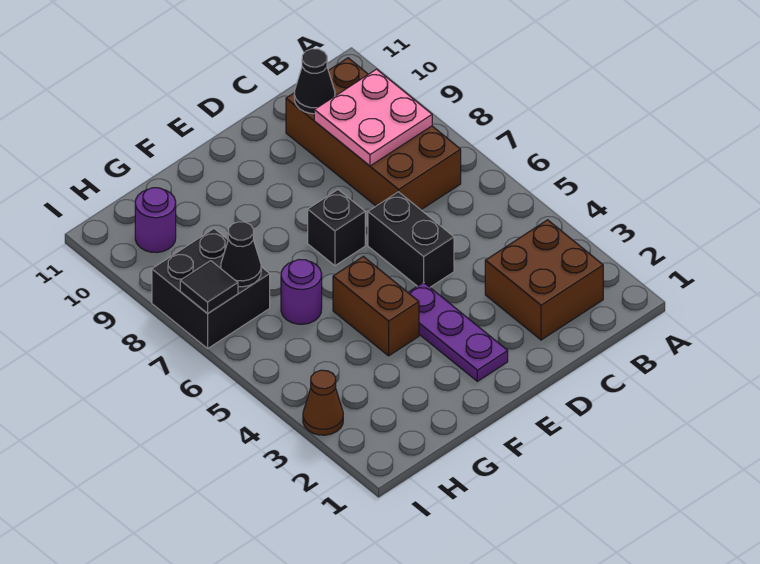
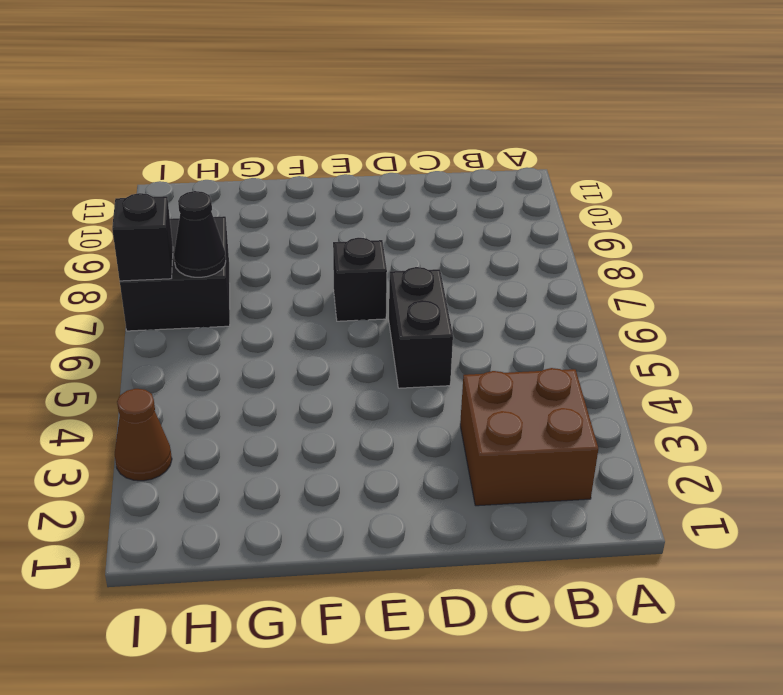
black brick I7 level 2 -> black tile I7 level 2
none -> brown brick B7:C10 level 1
none -> purple plate E2:E4 level 1
none -> brown brick F4:F5 level 1

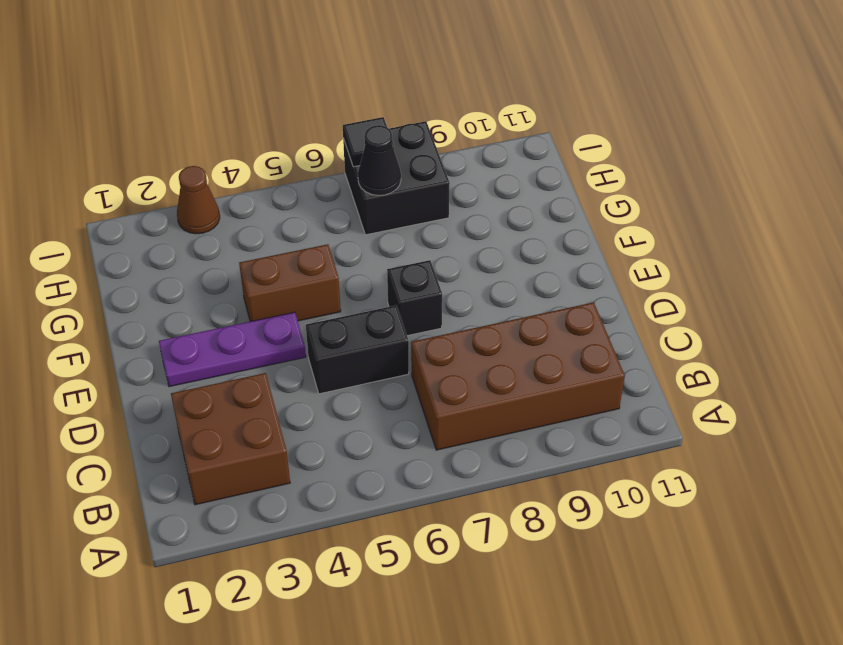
none -> purple round brick G6 level 1
none -> purple round brick H10 level 1
none -> pink plate B8:C9 level 2

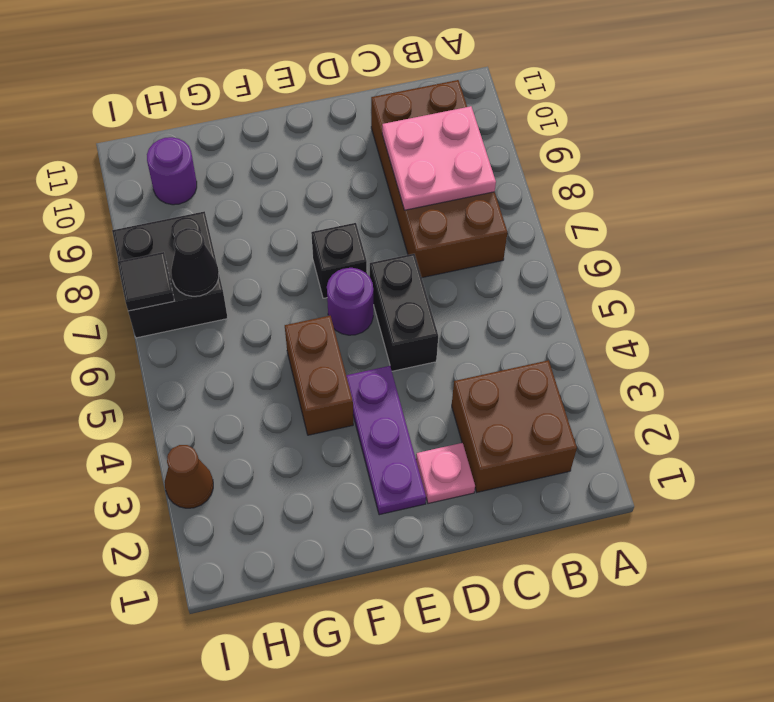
pink plate D2 level 1 -> none
purple round brick E6 level 1 -> purple round brick G6 level 1
none -> black cone C10 level 2

